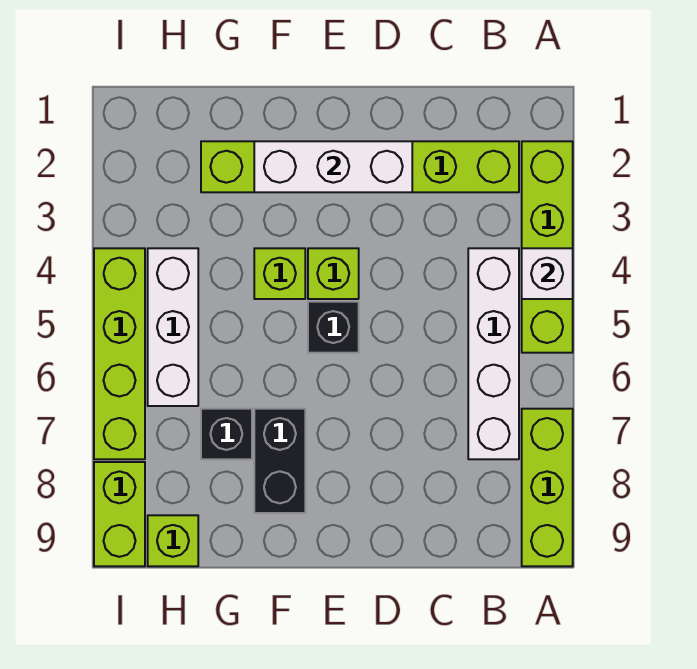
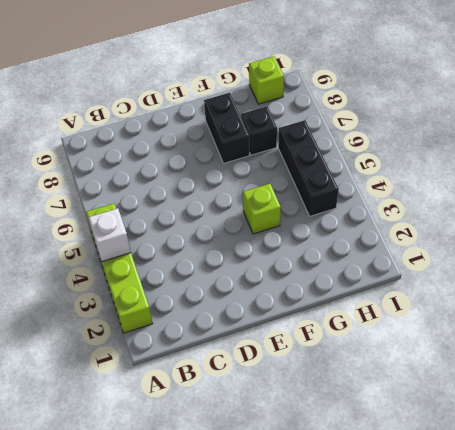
black brick H4:H6 level 1 -> white brick H4:H6 level 1
none -> lime brick A7:A9 level 1
none -> lime brick B2:G2 level 1
none -> white brick B4:B7 level 1

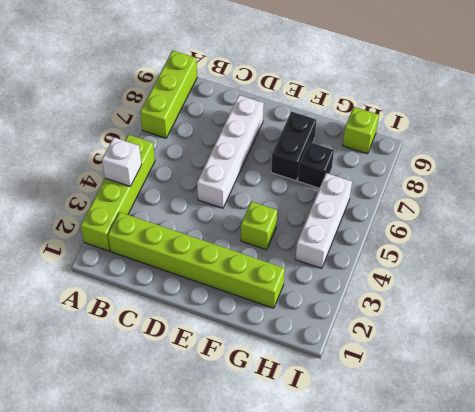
white brick D5:D8 level 1 -> white brick B4:B7 level 1
none -> lime brick E4 level 1
none -> black brick E5 level 1
none -> lime brick I4:I7 level 1

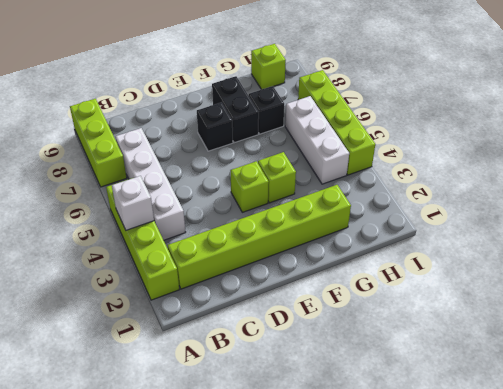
black brick E7 level 1 -> black brick E5 level 1
none -> lime brick I8:I9 level 1
none -> white brick D2:F2 level 2

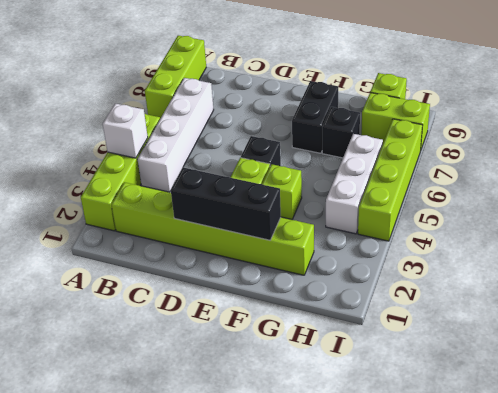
black brick D2:F2 level 2 -> white brick D2:F2 level 2
lime brick H8:I8 level 1 -> lime brick I8:I9 level 1

